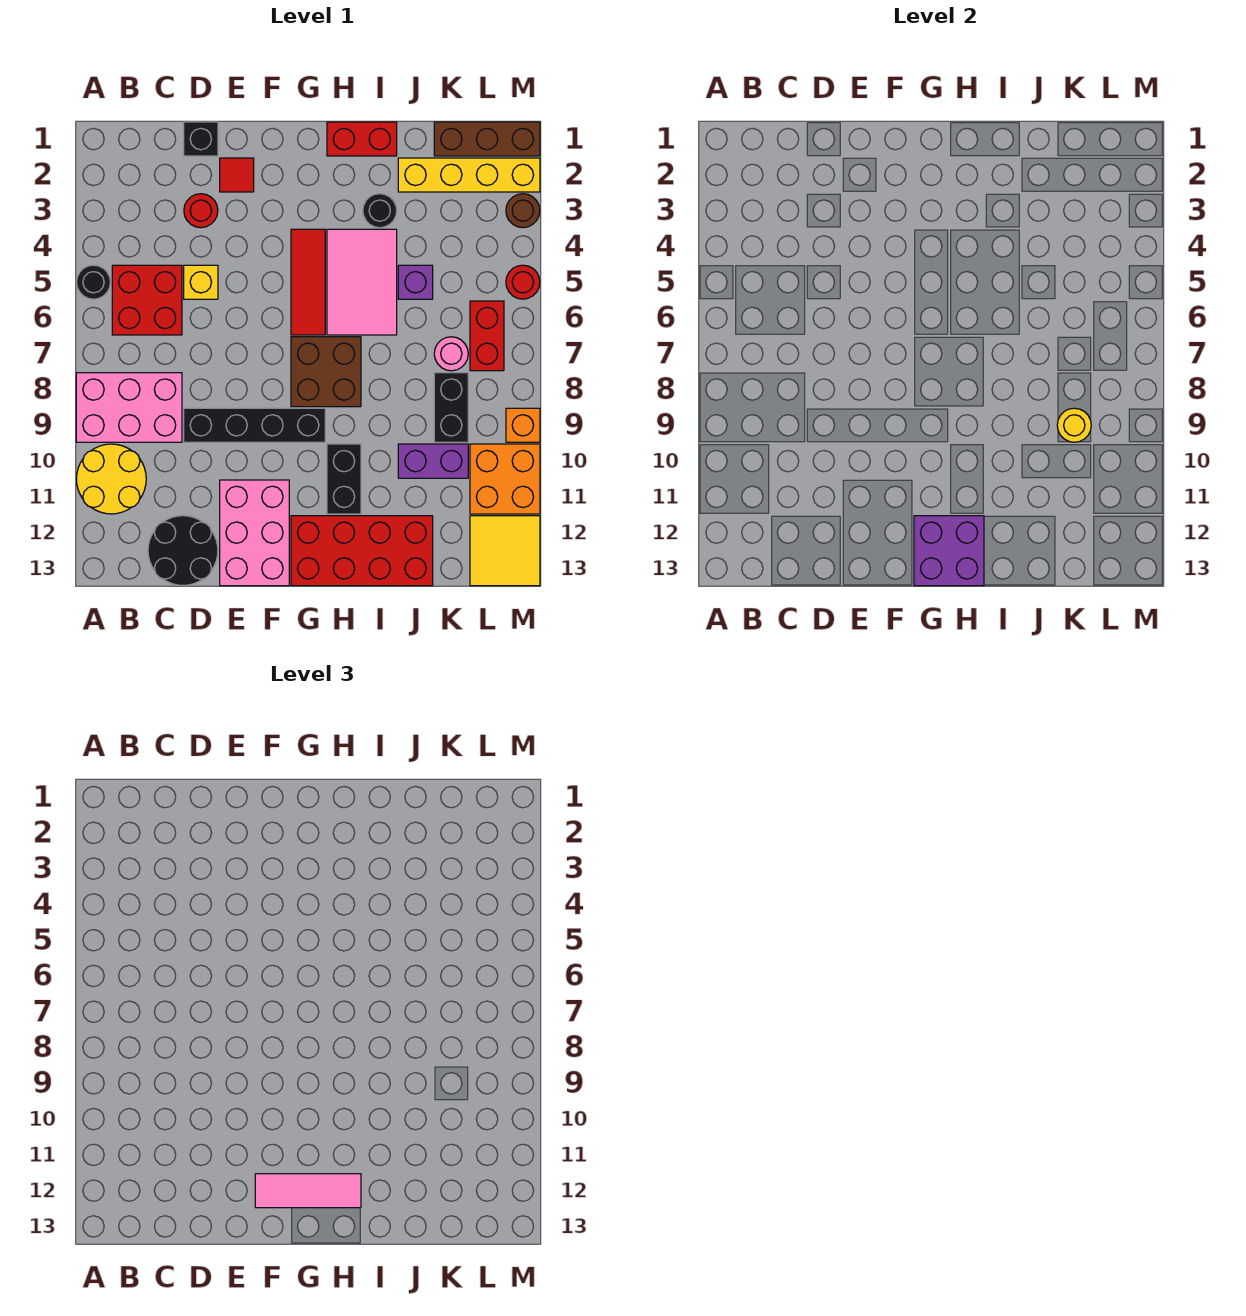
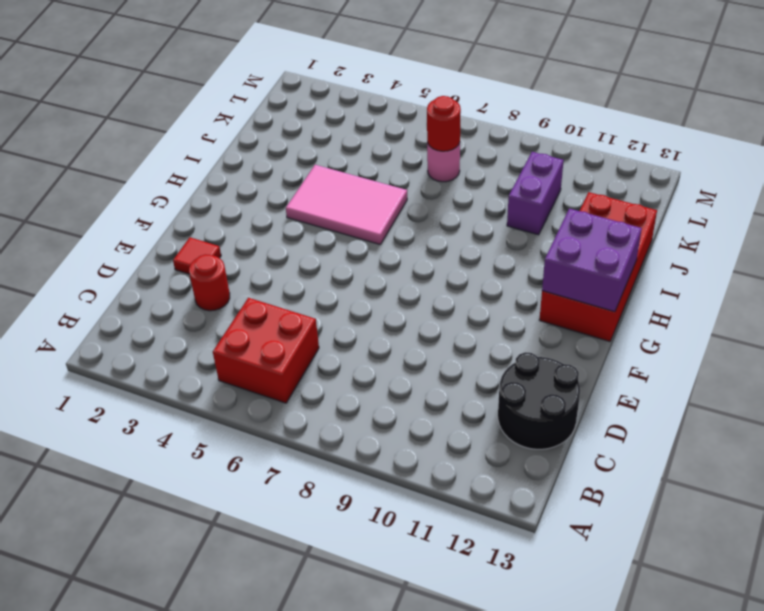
red round brick K7 level 2 -> red round brick M5 level 1
none -> black round brick A5 level 1
none -> pink brick A8:C9 level 1
none -> yellow round brick A10:B11 level 1
none -> black brick D1 level 1

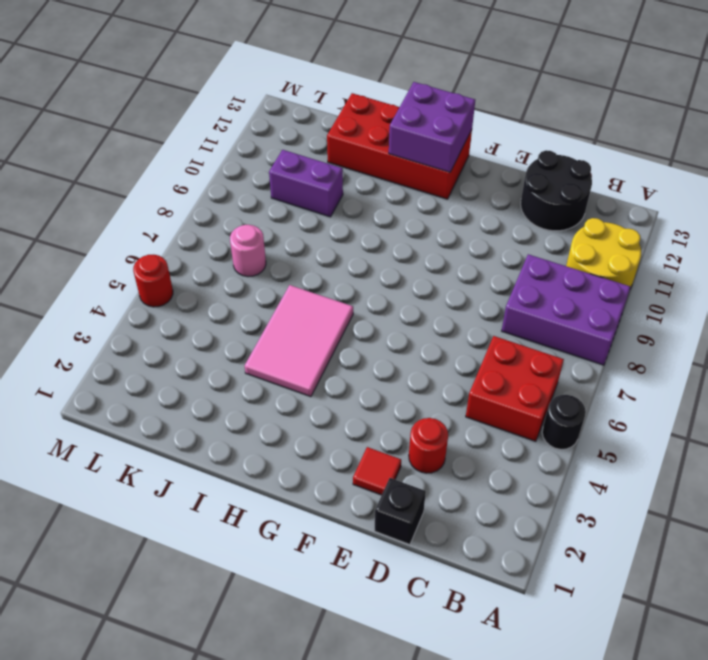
purple brick A8:C9 level 1 -> pink brick A8:C9 level 1
none -> yellow brick D5 level 1
none -> black brick D9:G9 level 1
none -> pink brick E11:F13 level 1
none -> red tile G4:G6 level 1

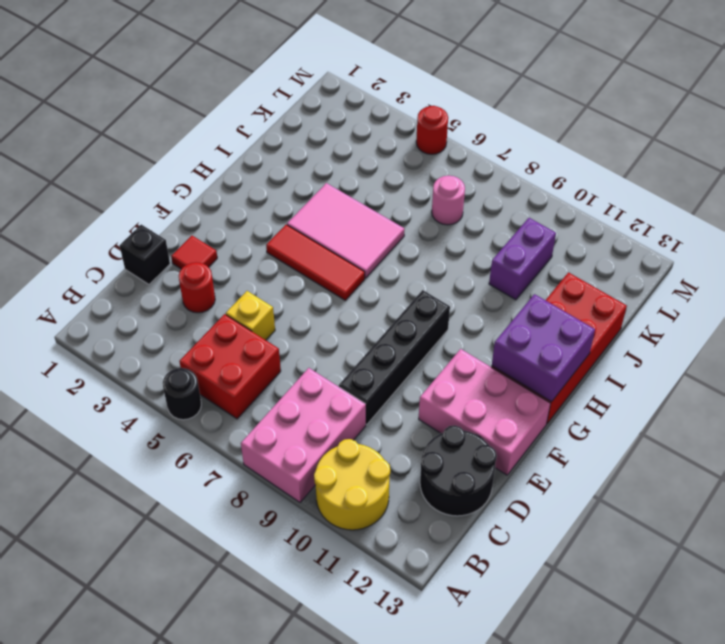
none -> brown brick G7:H8 level 1
none -> red brick H1:I1 level 1
none -> black brick H10:H11 level 1
none -> black round brick I3 level 1

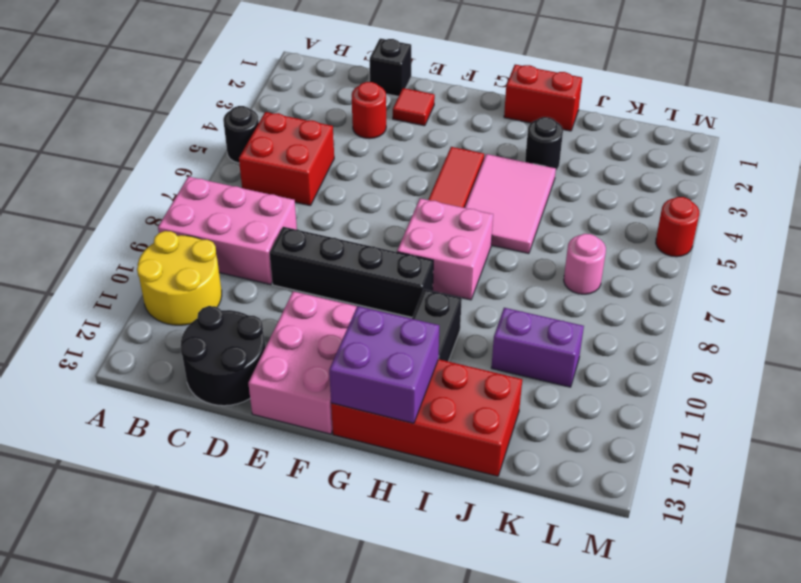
pink brick G7:H8 level 1 -> brown brick G7:H8 level 1
none -> yellow brick D5 level 1
none -> yellow brick J2:M2 level 1
none -> purple brick J5 level 1
none -> brown brick K1:M1 level 1

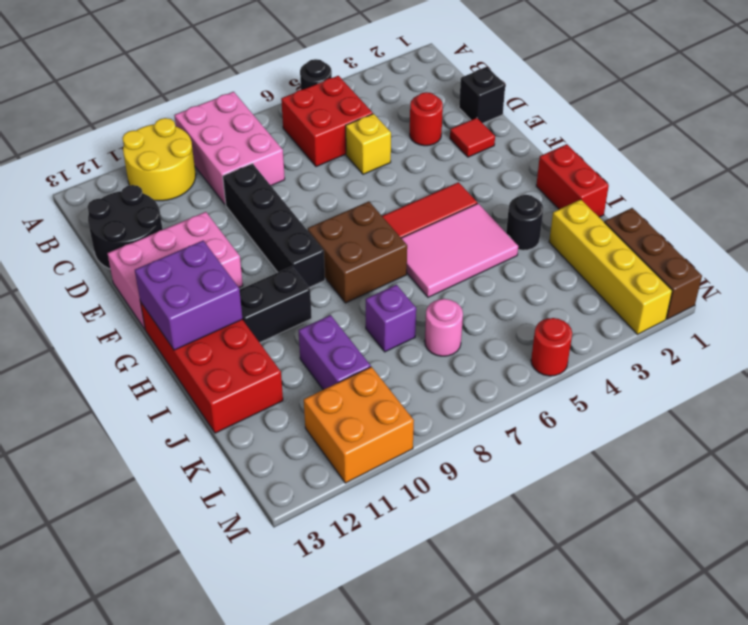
purple brick J8 level 1 -> purple brick J5 level 1
none -> black brick K8:K9 level 1
none -> red brick L6:L7 level 1
none -> yellow tile L12:M13 level 1
none -> brown round brick M3 level 1

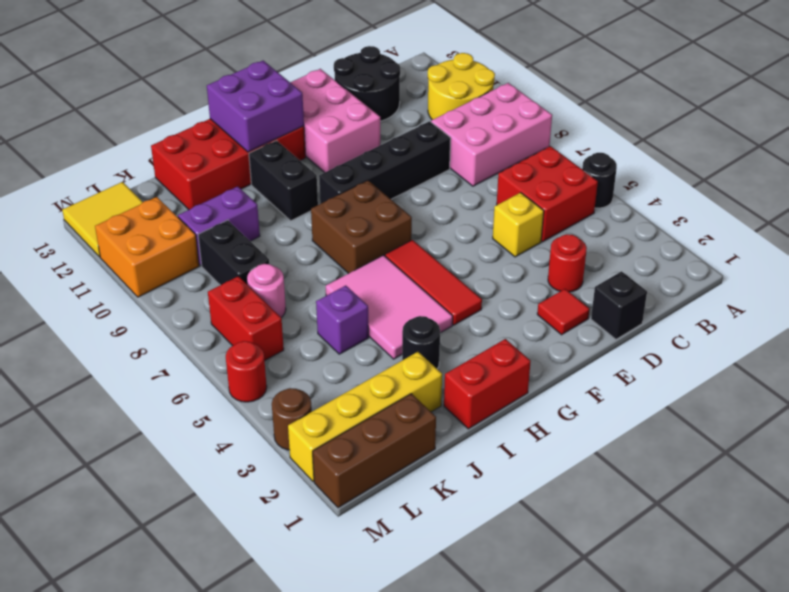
none -> orange brick M9 level 1
none -> yellow round brick K9 level 2
none -> pink tile F12:H12 level 3

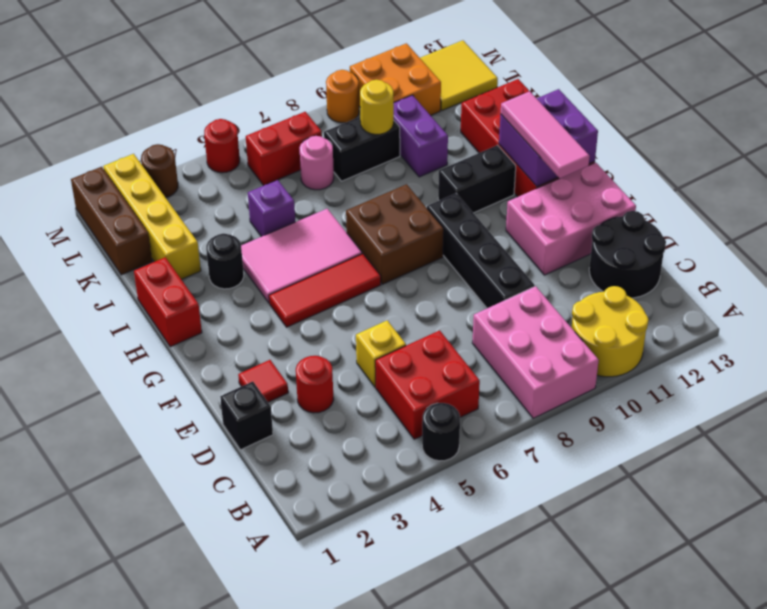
orange round brick M9 level 1 -> orange brick M9 level 1

